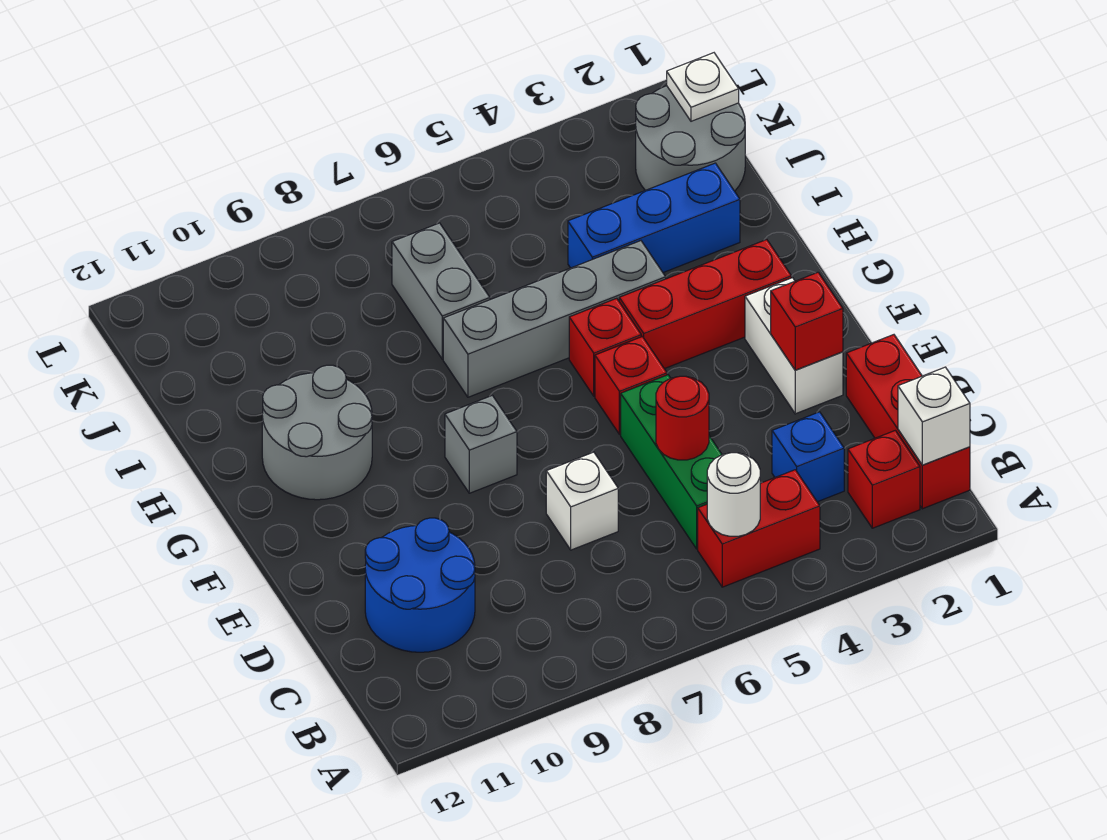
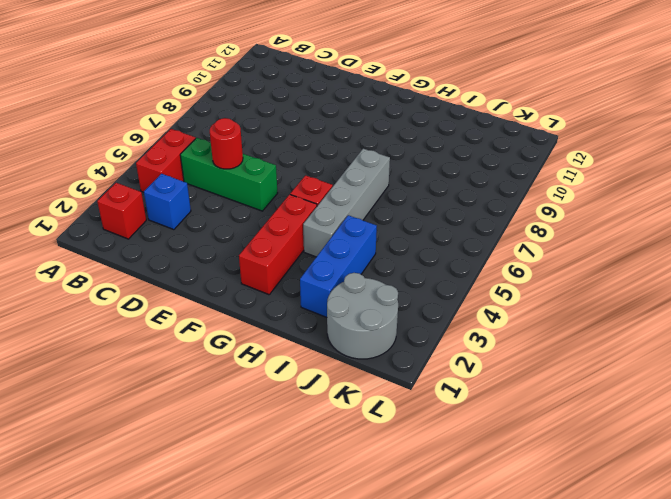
none -> red brick B1:D1 level 1
none -> blue round brick C10:D11 level 1
none -> white brick D7 level 1

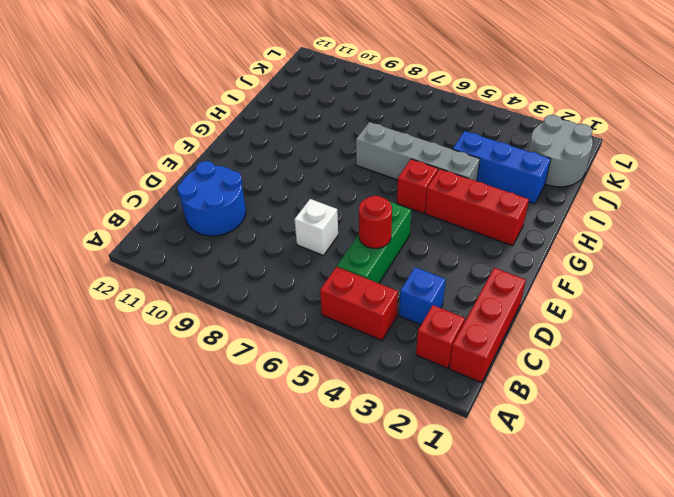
none -> white brick E2:F2 level 1
none -> red brick F5 level 1
none -> grey brick F8 level 1

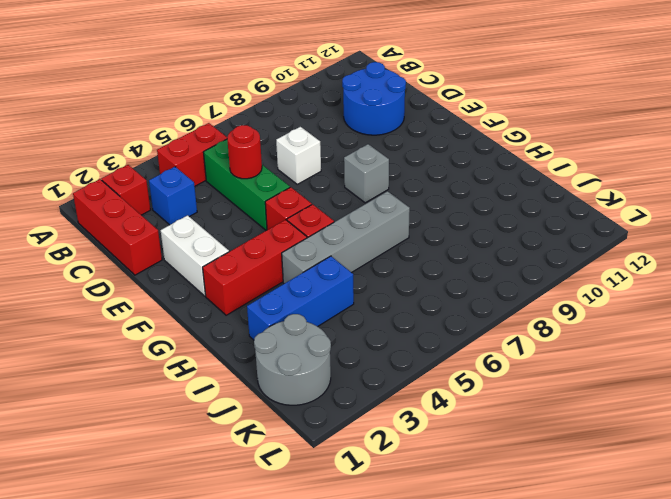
none -> grey round brick G10:H11 level 1
none -> grey brick I7:J7 level 1
none -> white brick B1 level 2

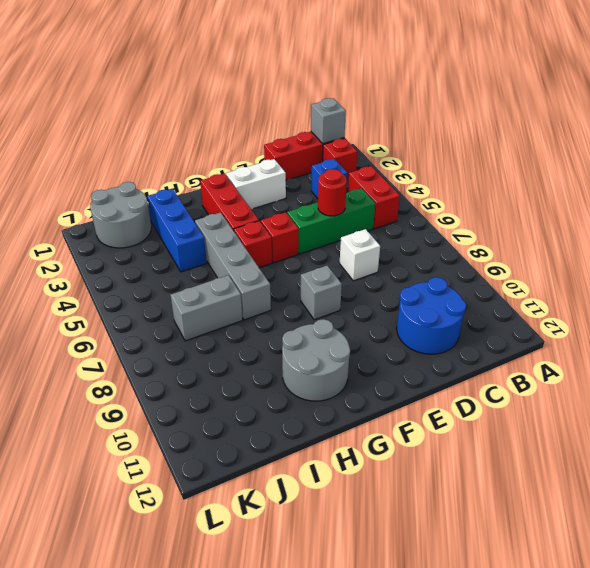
grey brick B1 level 2 -> white brick B1 level 2
none -> white round brick B5 level 2
none -> red brick E2 level 2
none -> white plate K1 level 2

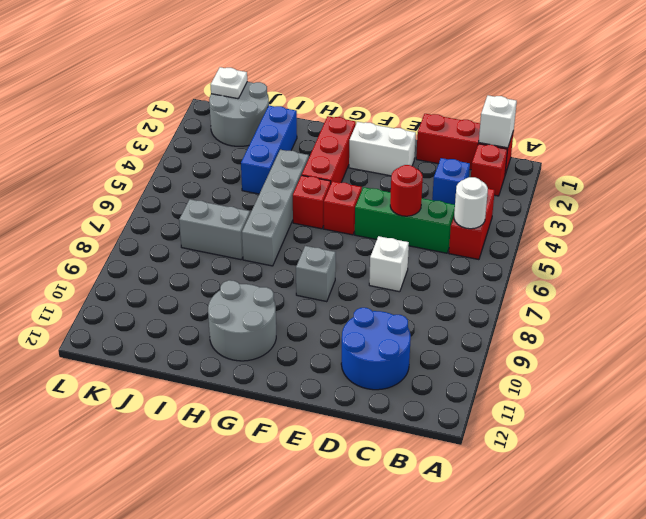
none -> red brick E2 level 2

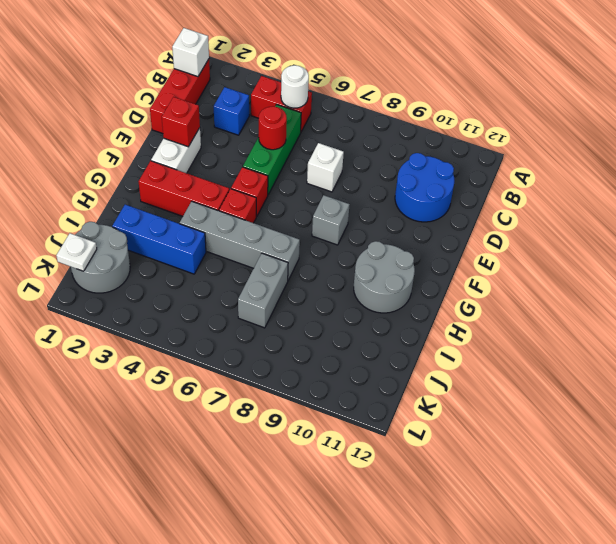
none -> red brick B2 level 1

